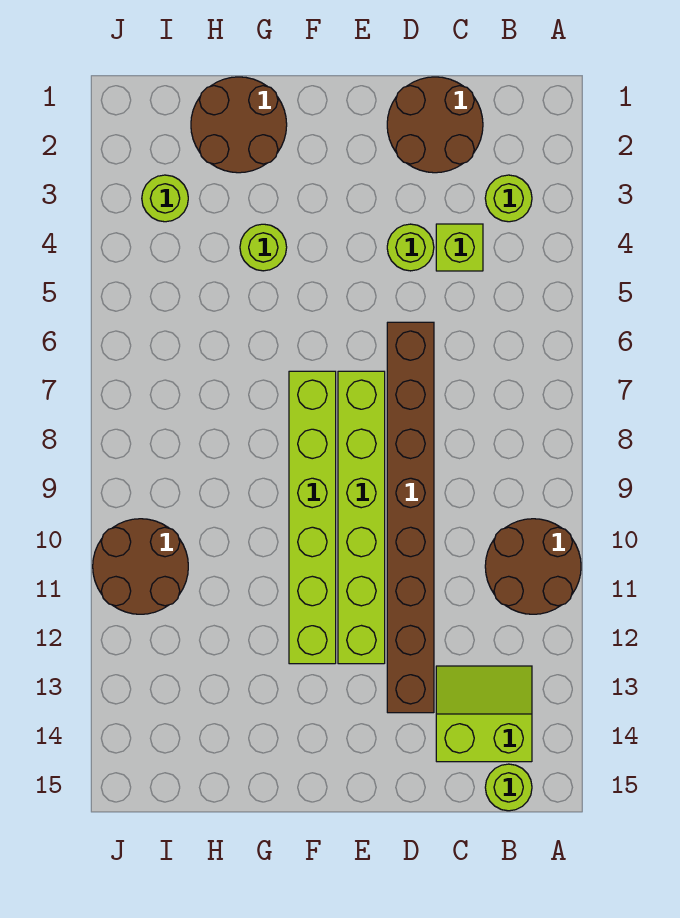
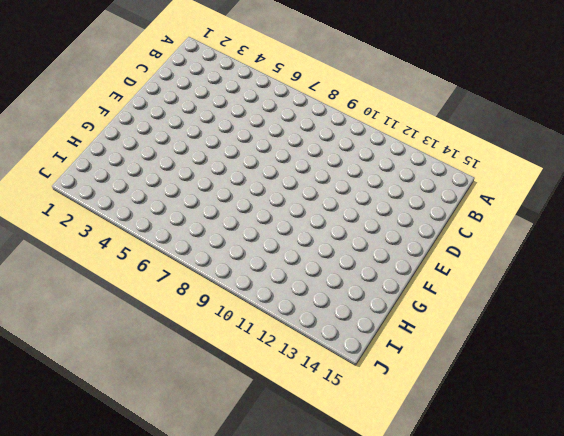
none -> brown round brick A10:B11 level 1
none -> lime round brick B3 level 1
none -> lime slope B13:C14 level 1 top 14

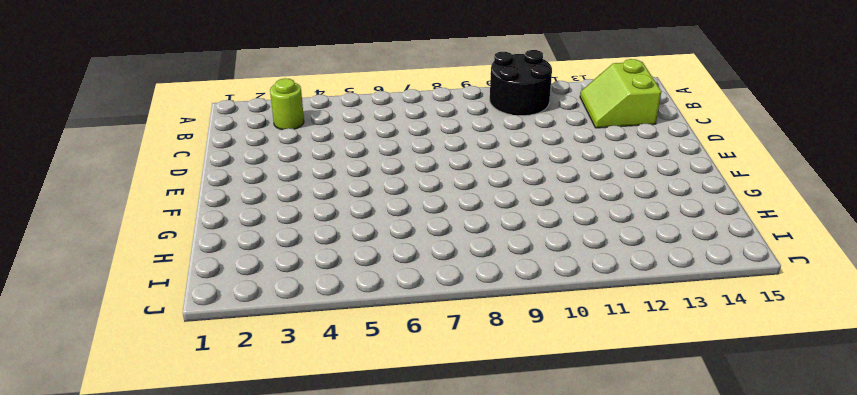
black round brick A10:B11 level 1 -> brown round brick A10:B11 level 1
none -> lime round brick B15 level 1
none -> brown round brick C1:D2 level 1
none -> lime brick C4 level 1

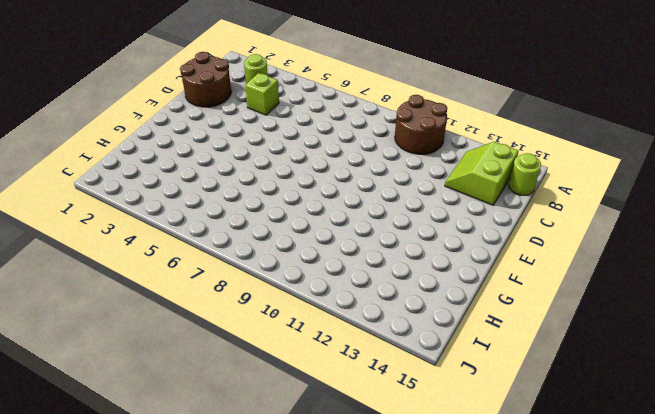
none -> lime round brick D4 level 1
none -> brown brick D6:D13 level 1
none -> lime brick E7:E12 level 1

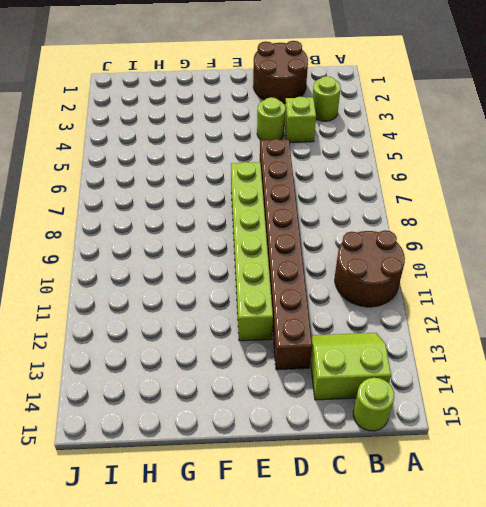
none -> lime brick F7:F12 level 1
none -> brown round brick G1:H2 level 1
none -> lime round brick G4 level 1

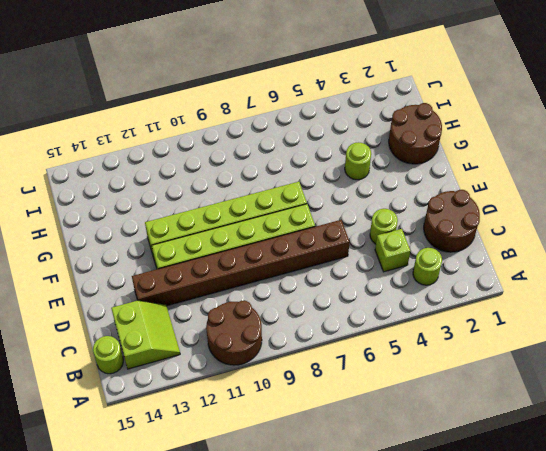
none -> lime round brick I3 level 1
none -> brown round brick I10:J11 level 1

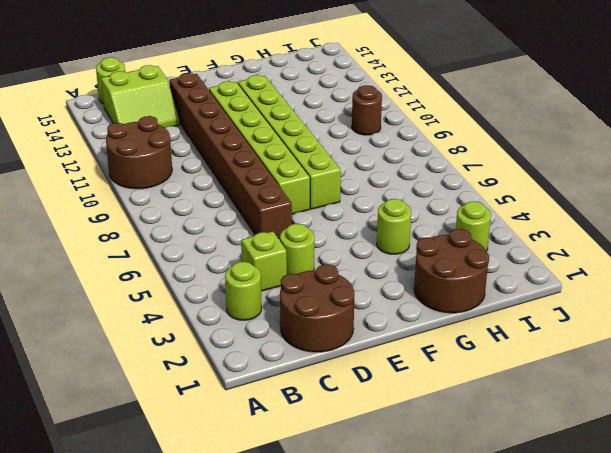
brown round brick I10 level 1 -> brown round brick I10:J11 level 1

